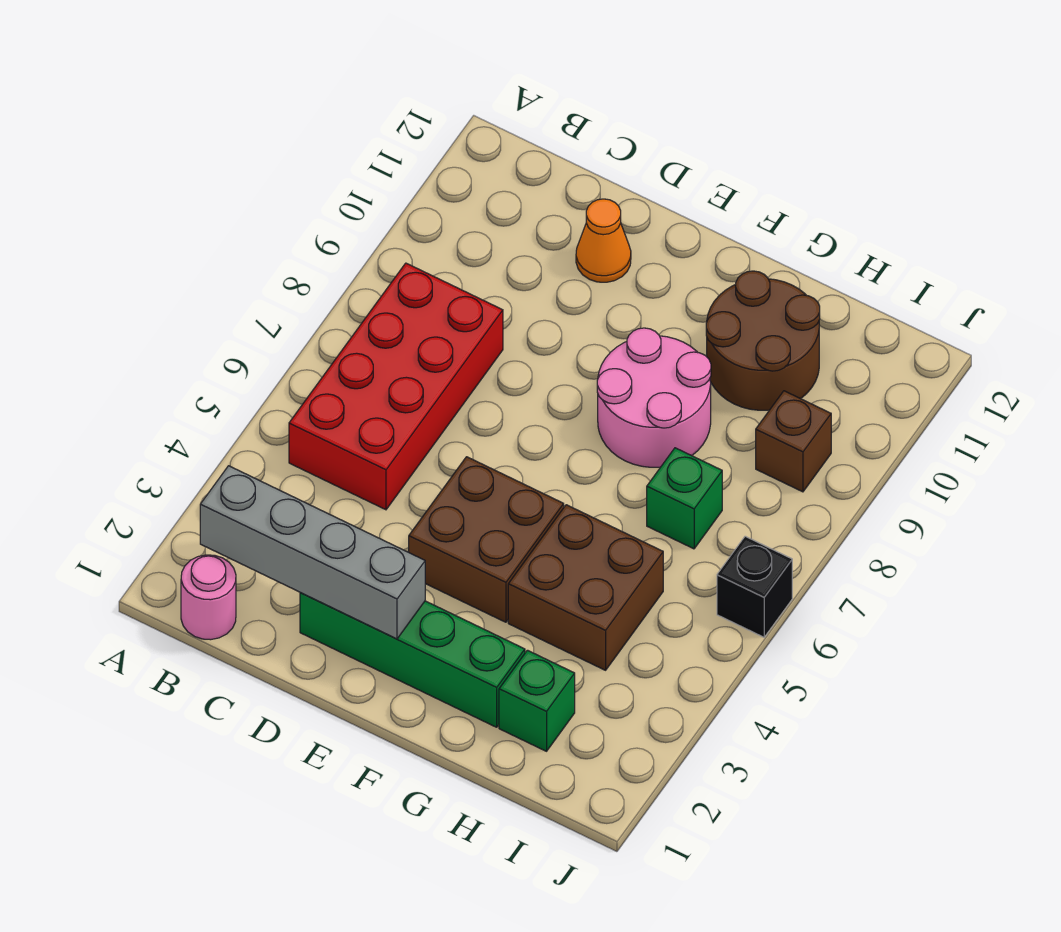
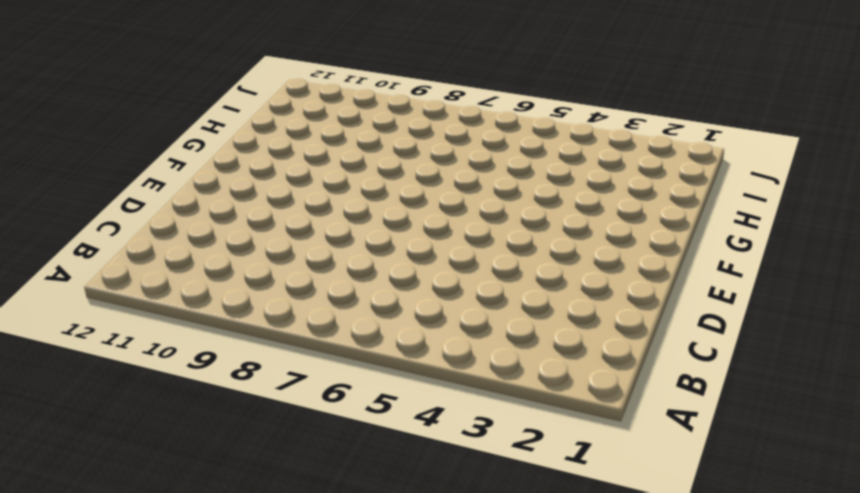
none -> pink round brick B1 level 1
none -> red brick B5:C8 level 1
none -> green brick D2:G2 level 1

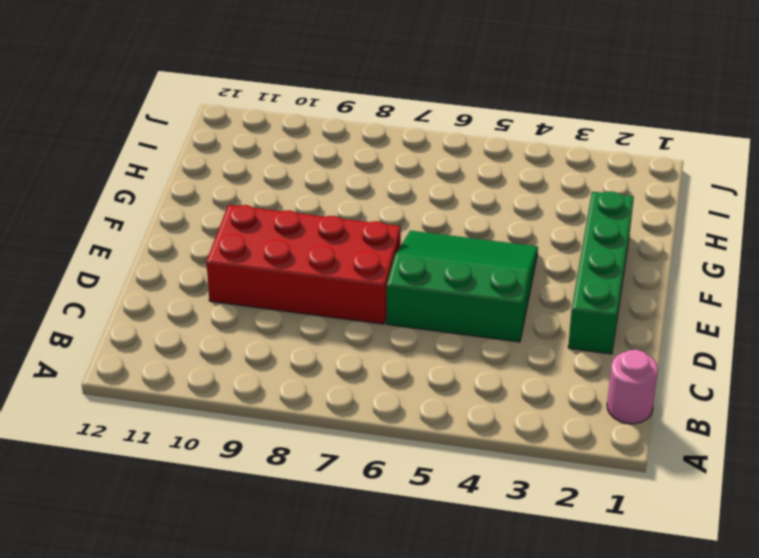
green slope D4:F6 level 1 top D -> brown brick E4:F5 level 1
red brick D7:E10 level 1 -> red brick B5:C8 level 1
none -> orange cone D11 level 1
none -> pink round brick F8:G9 level 1
none -> brown brick G4:H5 level 1

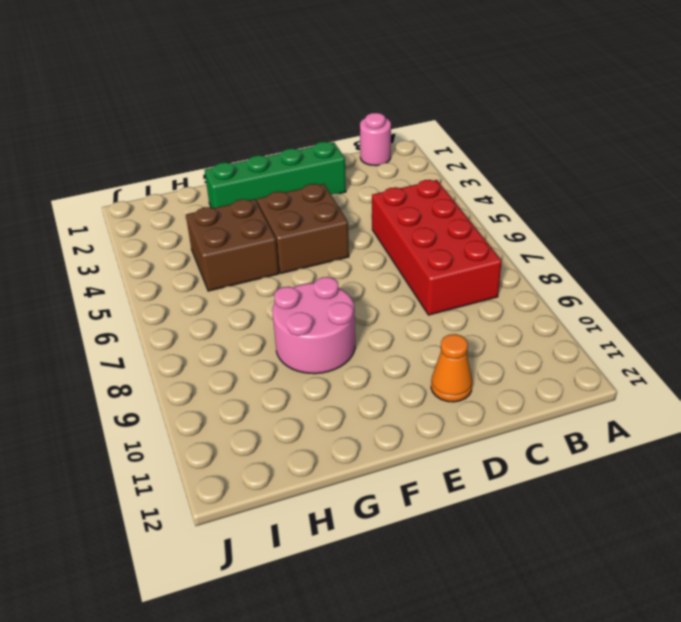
none -> brown round brick G10:H11 level 1
none -> green brick H2 level 1
none -> green brick H7 level 1

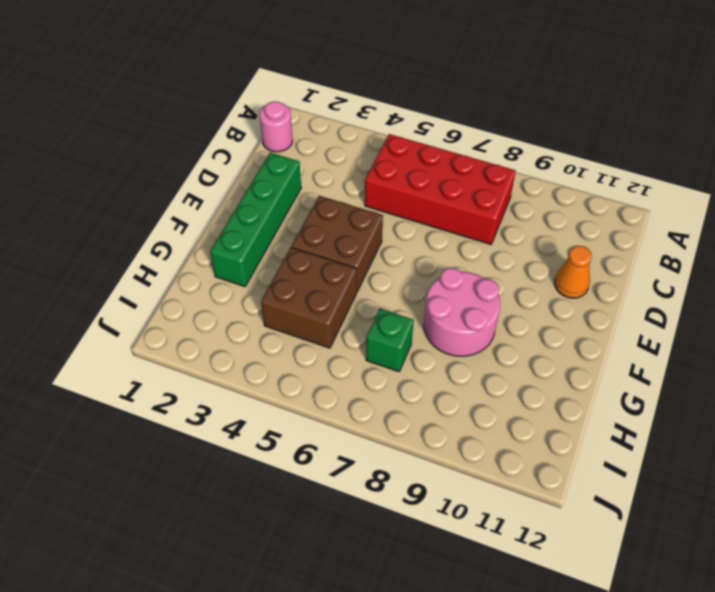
none -> brown round brick G10:H11 level 1
none -> green brick H2 level 1
none -> brown brick I9 level 1

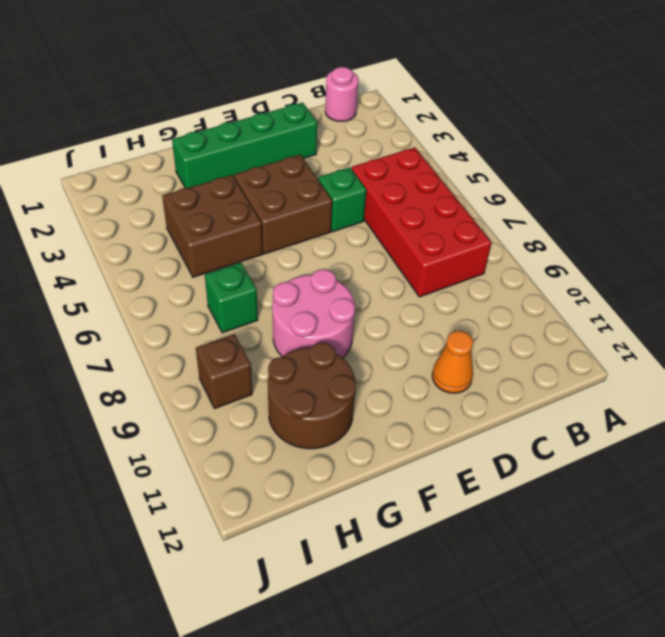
green brick D5 level 1 -> green brick H2 level 1
none -> black brick J6 level 1
none -> grey brick B2:E2 level 2

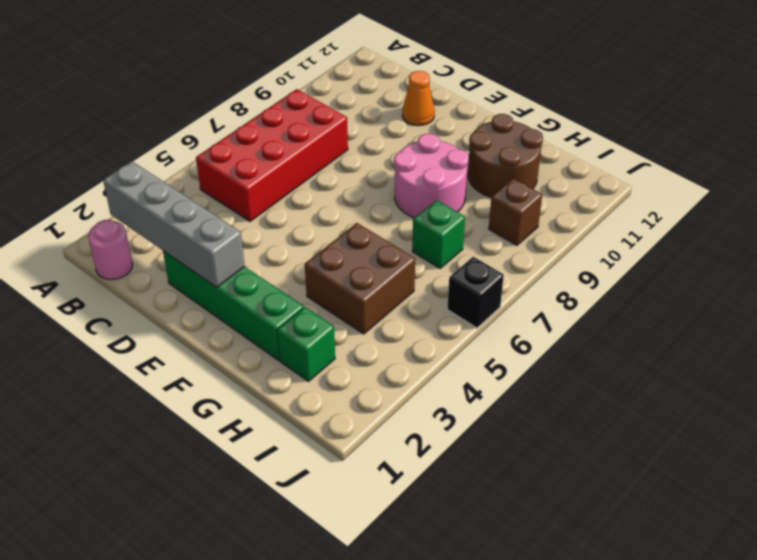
none -> brown brick E4:F5 level 1

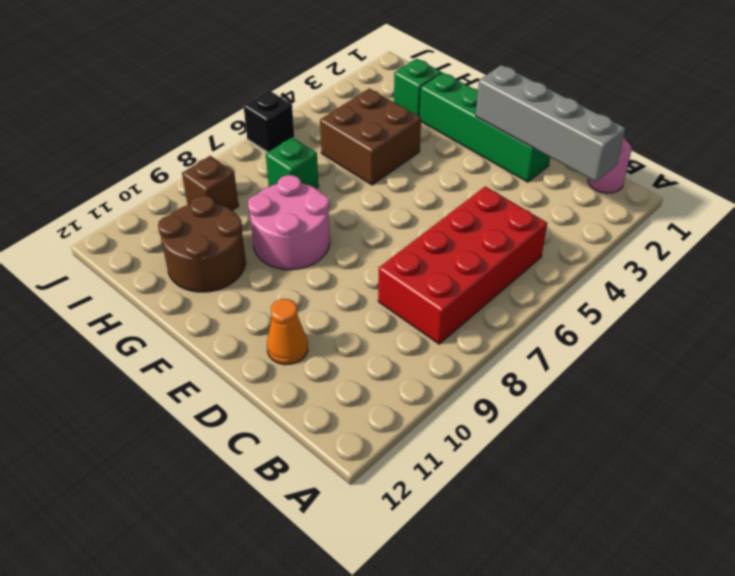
none -> brown brick E4:F5 level 1

